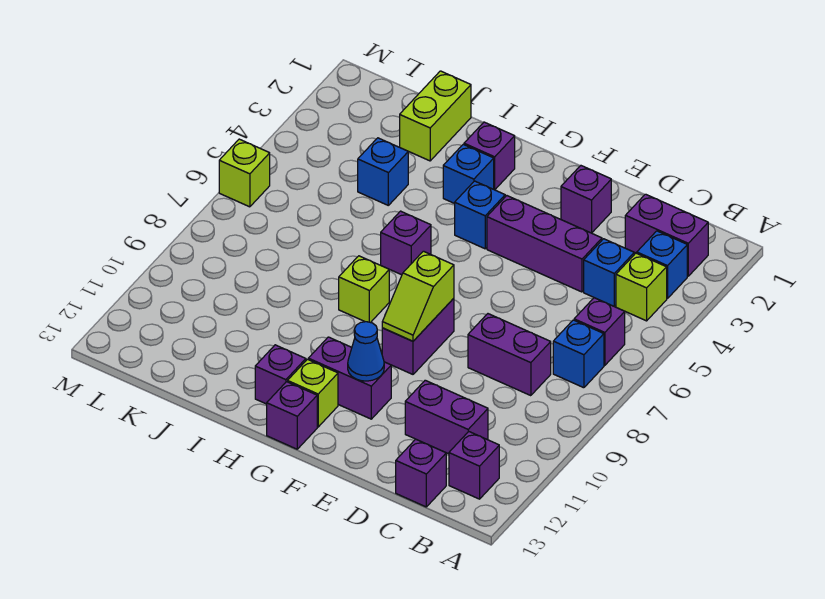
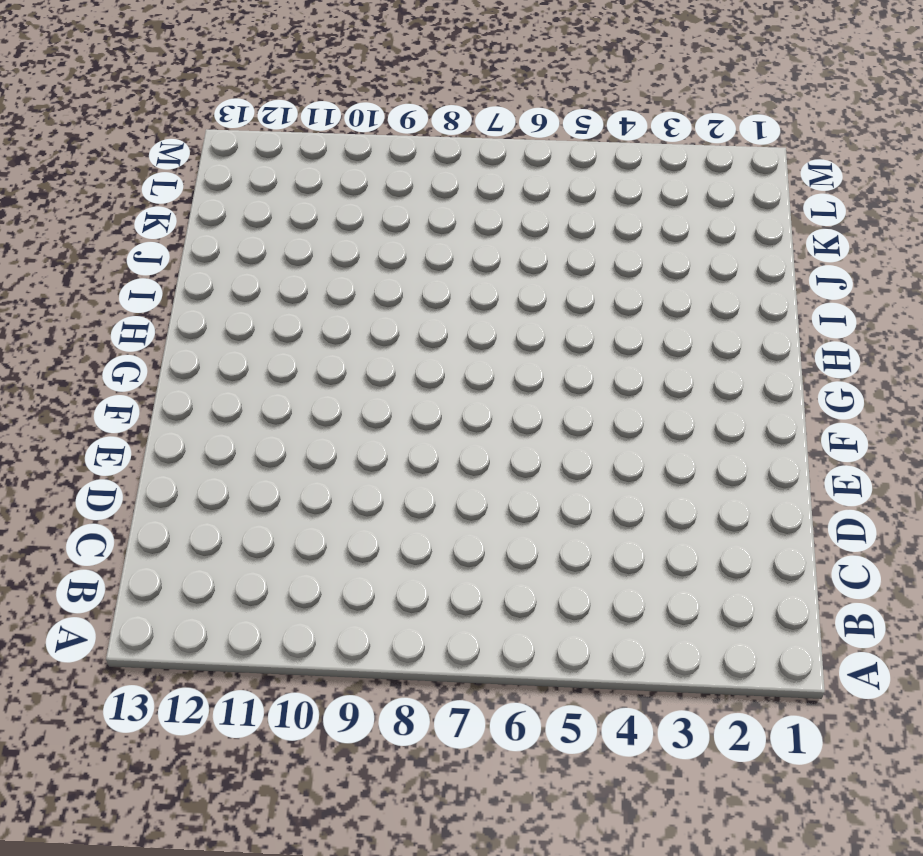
none -> purple brick B2:C2 level 1
none -> blue brick B3 level 1
none -> lime brick B4 level 1

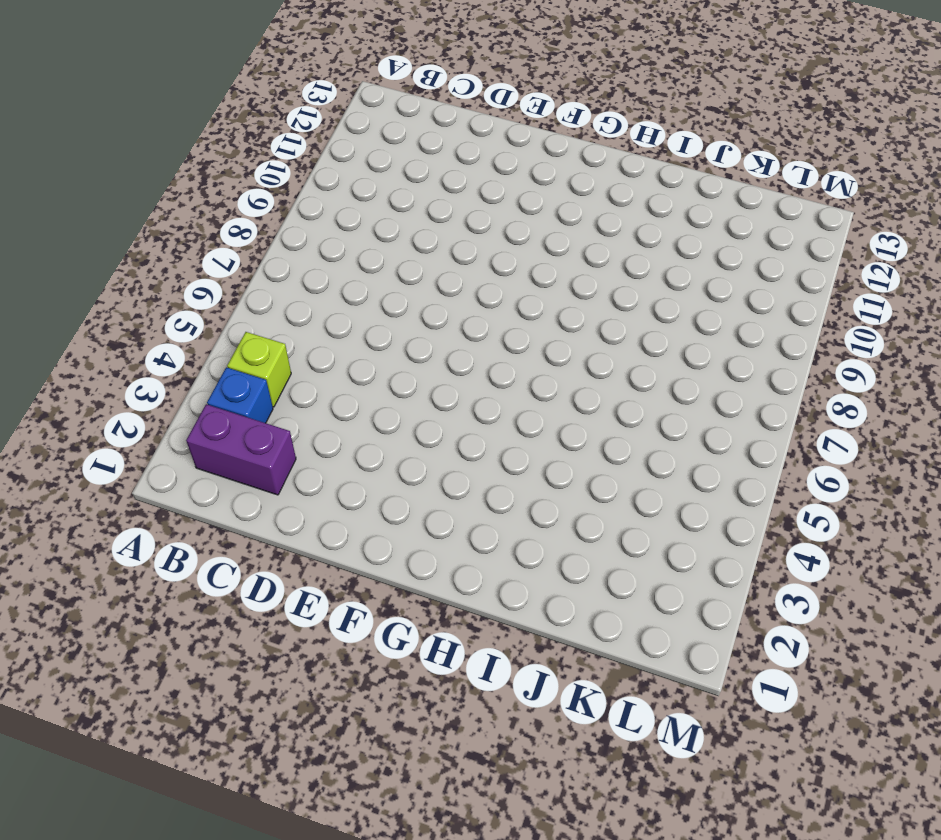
none -> purple brick B6 level 1
none -> blue brick B7 level 1
none -> purple brick B12 level 1

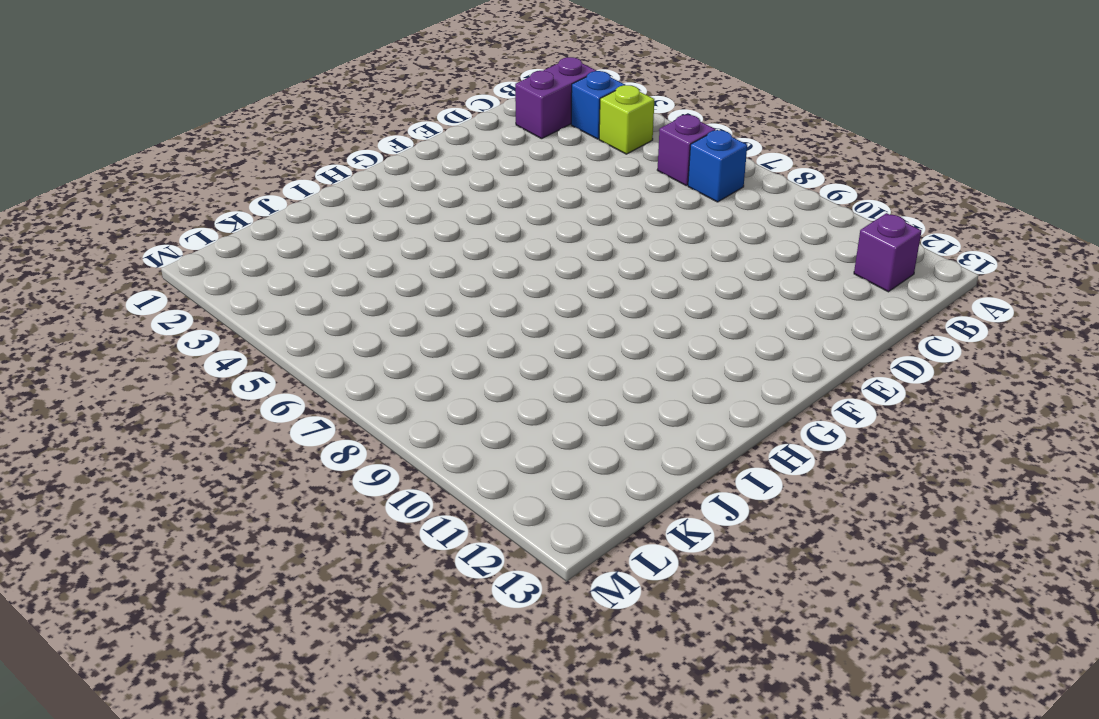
none -> blue brick C4 level 1
none -> purple brick C8:D8 level 1
none -> purple brick C11:D11 level 1

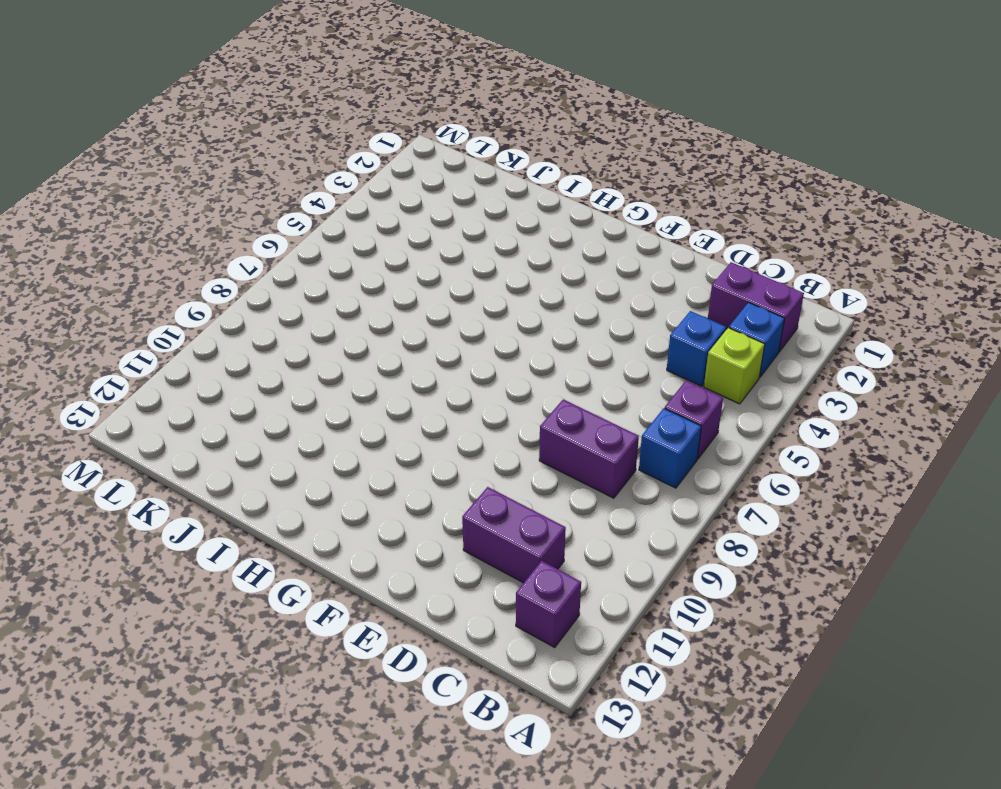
none -> purple brick C13 level 1
none -> purple brick D4:F4 level 1
none -> purple brick E2 level 1

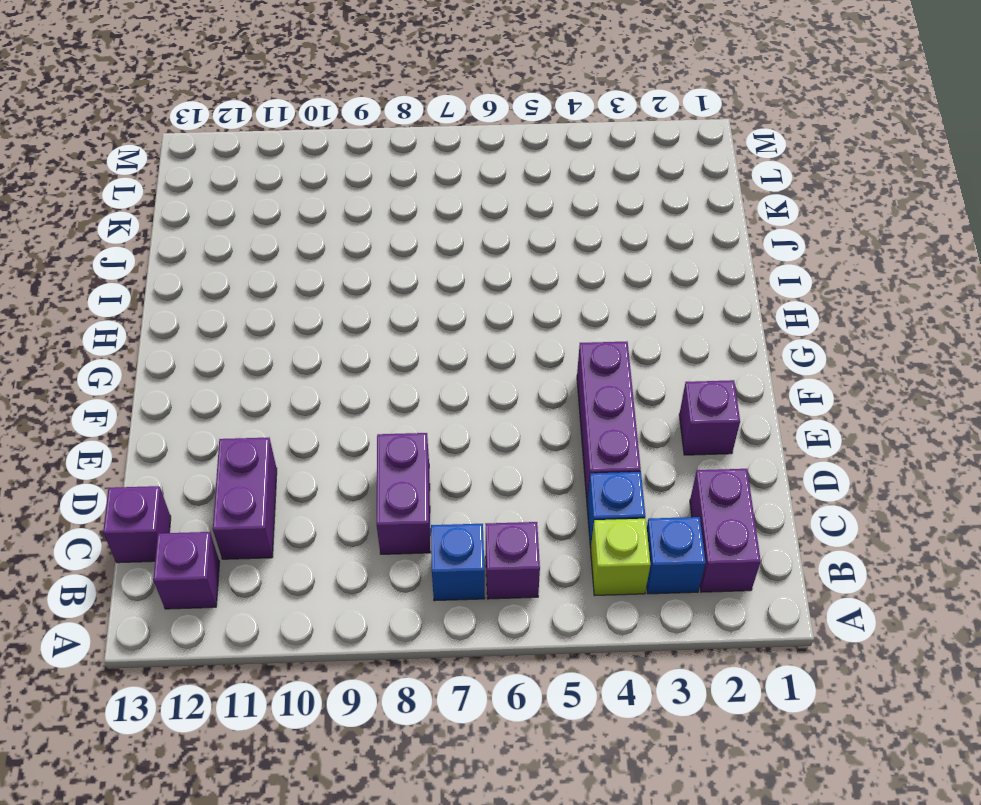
none -> purple brick F8:F9 level 1
none -> purple brick F11:G11 level 1
none -> blue brick G4 level 1

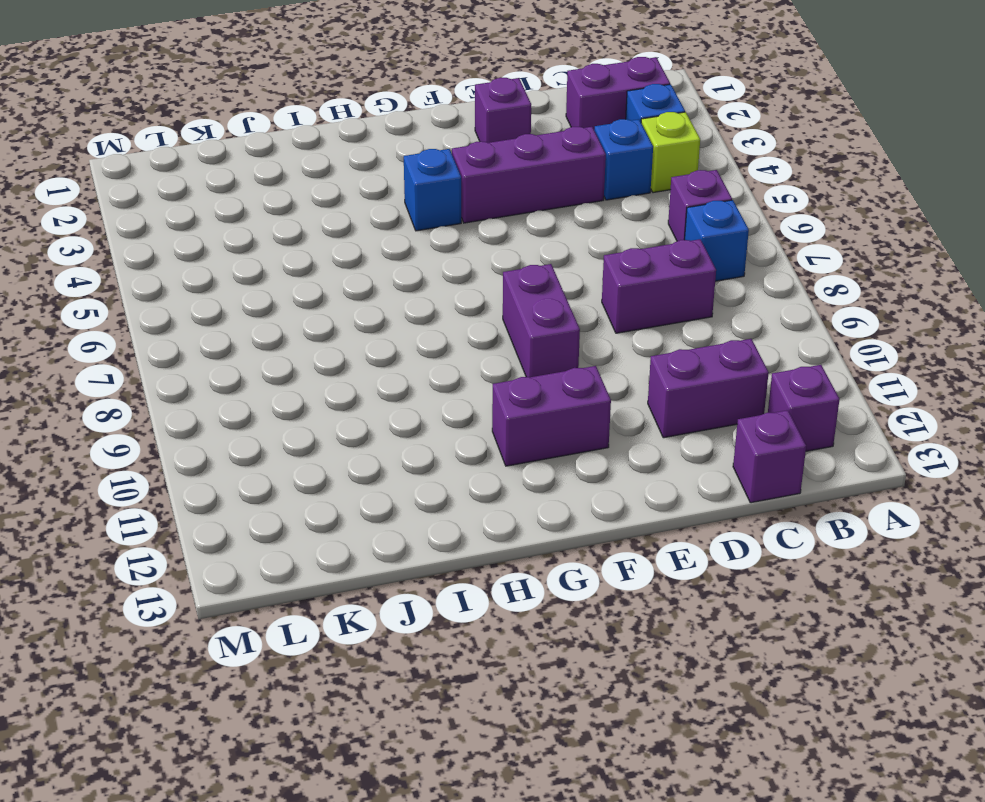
none -> lime brick G12 level 1
none -> purple brick G13 level 1
none -> purple brick H2 level 1

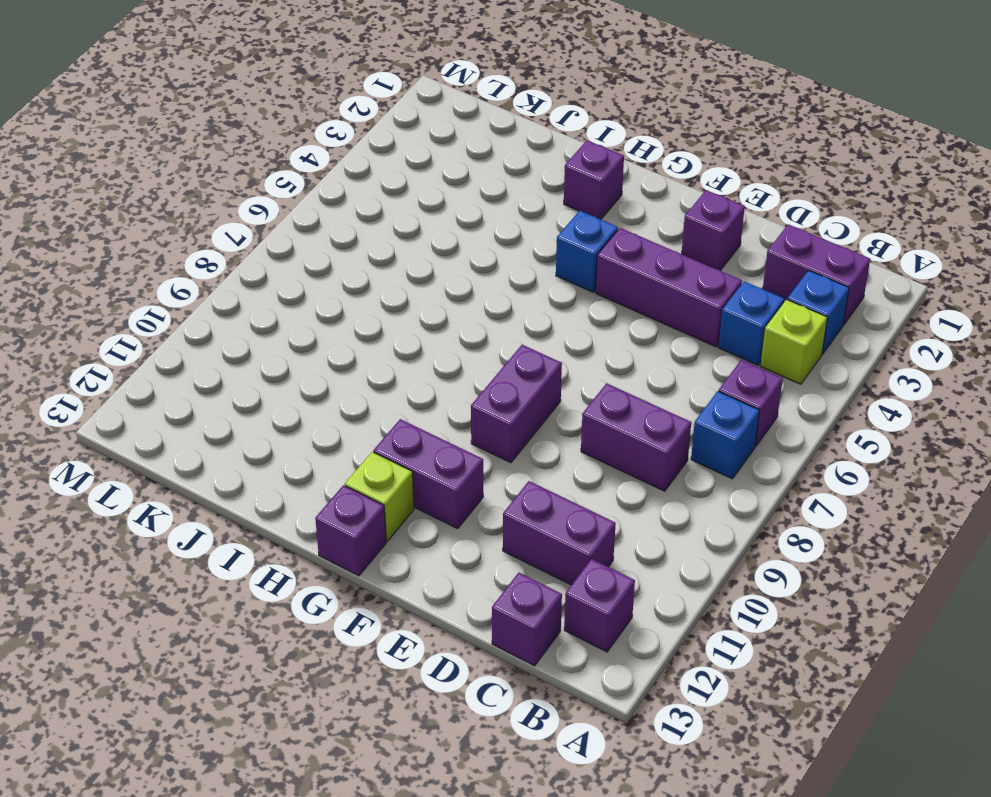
none -> blue brick H3 level 1
none -> purple brick H6 level 1
none -> lime brick H8 level 1

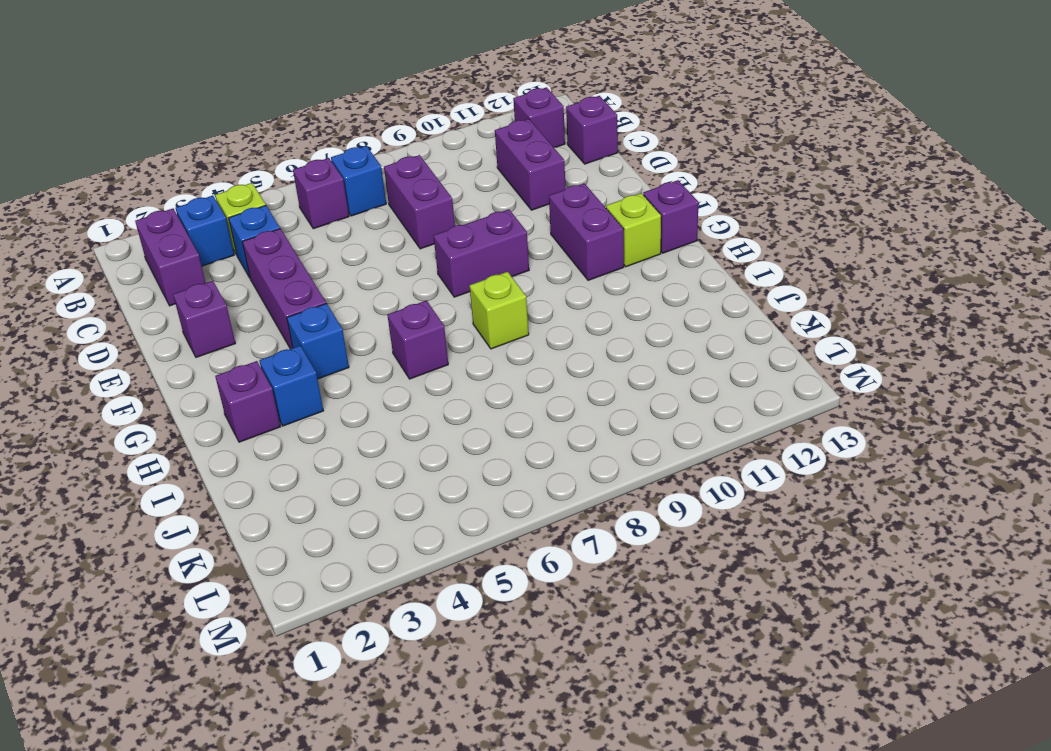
none -> purple brick H12 level 1
none -> lime brick J1:J2 level 1
none -> blue brick J4 level 1

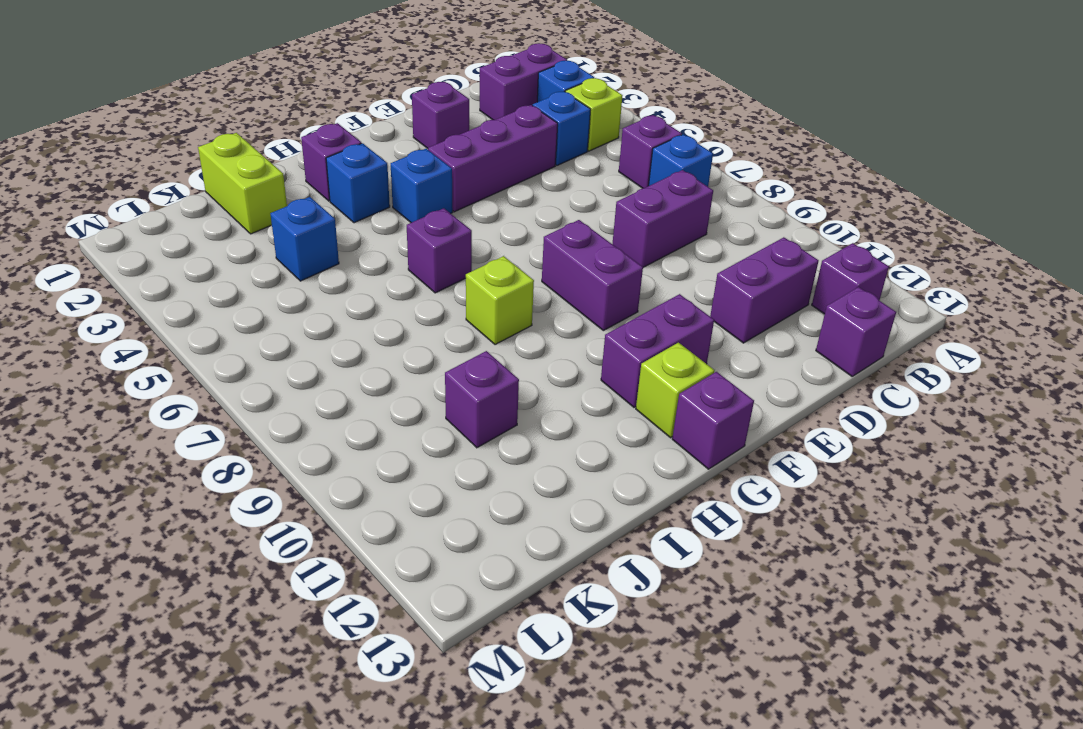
purple brick J10 level 1 -> purple brick H12 level 1
none -> lime brick M6 level 1
none -> lime slope F8:F9 level 2 top 8
none -> blue cone F11 level 2

